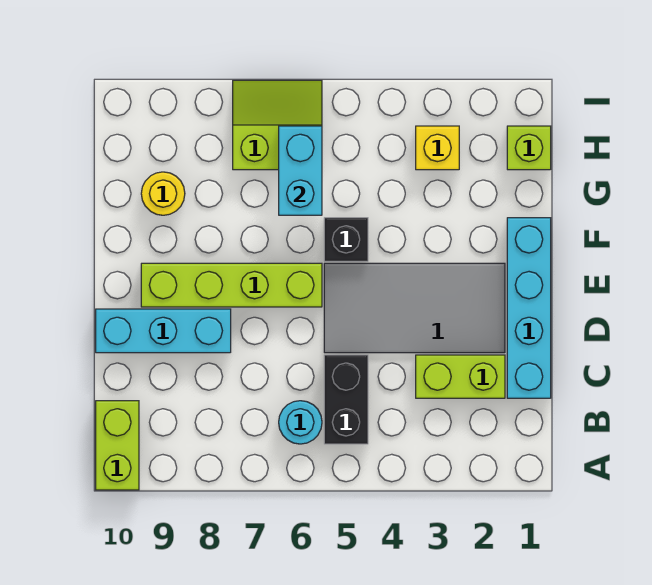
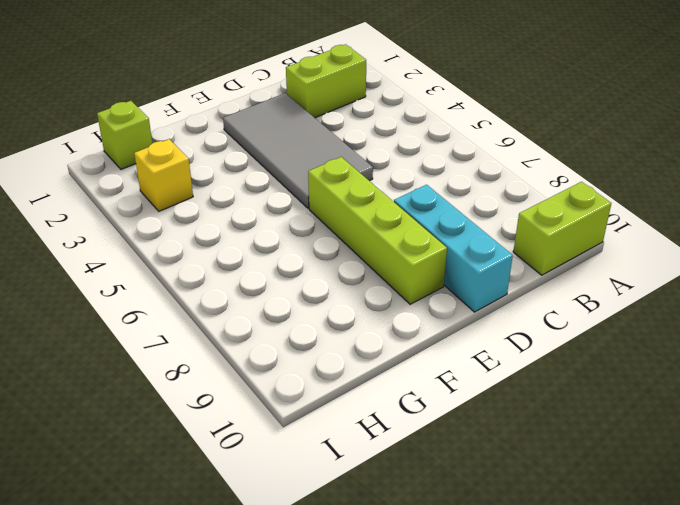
lime brick B2:C2 level 1 -> lime brick C2:C3 level 1
none -> black brick B5:C5 level 1
none -> cyan round brick B6 level 1
none -> cyan brick C1:F1 level 1

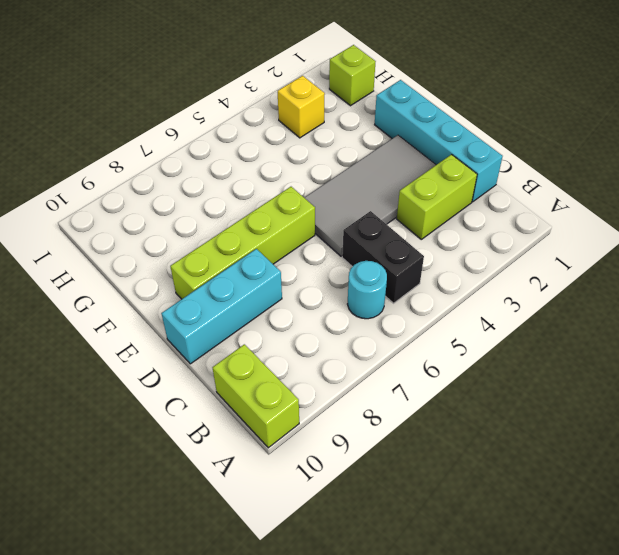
none -> black brick F5 level 1
none -> yellow round brick G9 level 1
none -> lime slope H6:I7 level 1 top H

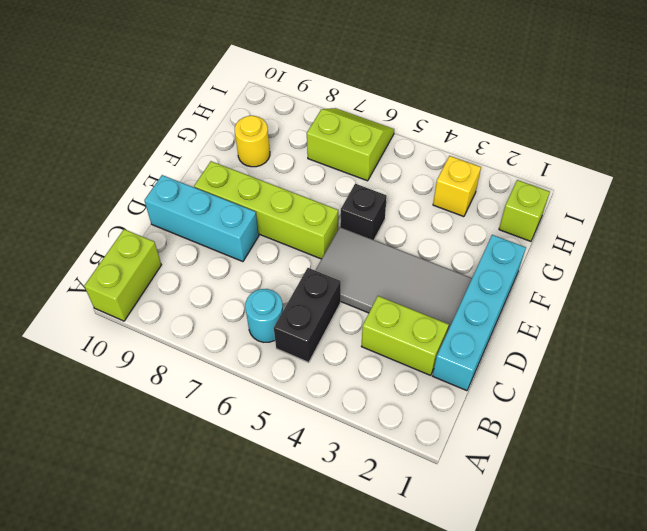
none -> cyan brick G6:H6 level 2

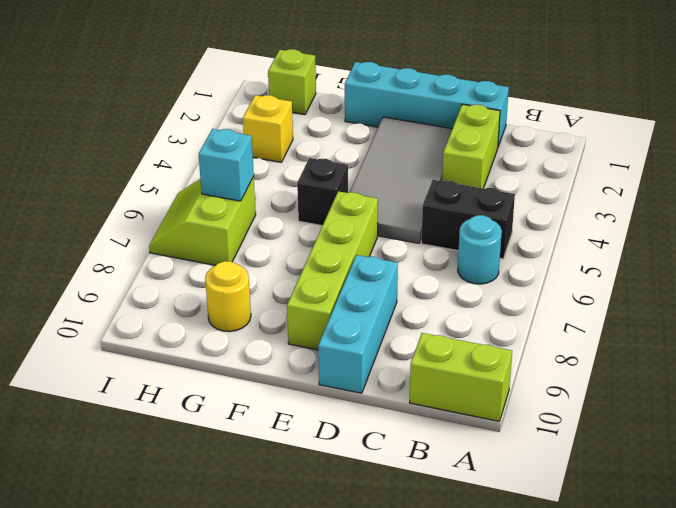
cyan brick H6 level 2 -> cyan brick G6:H6 level 2

